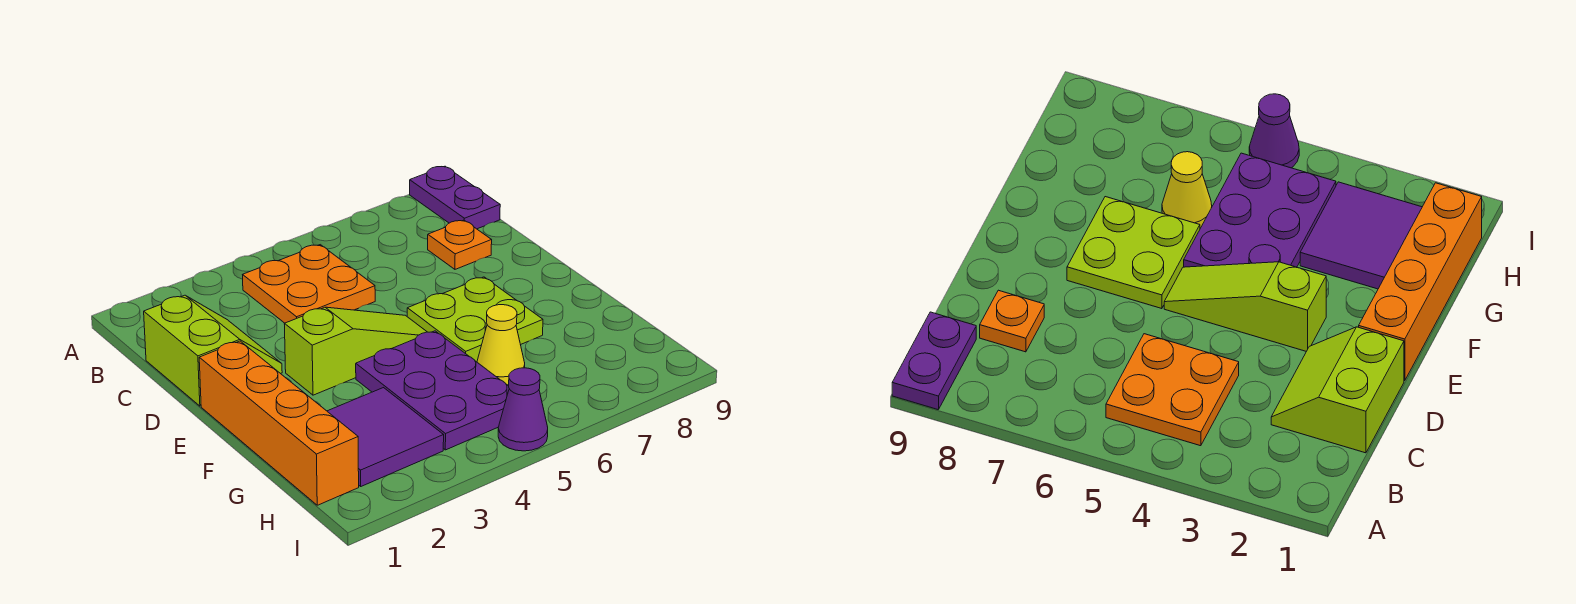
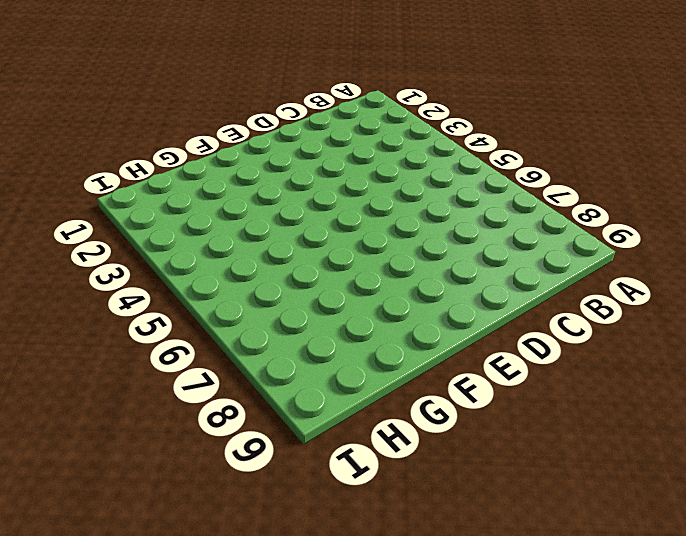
none -> purple plate A9:B9 level 1
none -> orange plate B4:C5 level 1

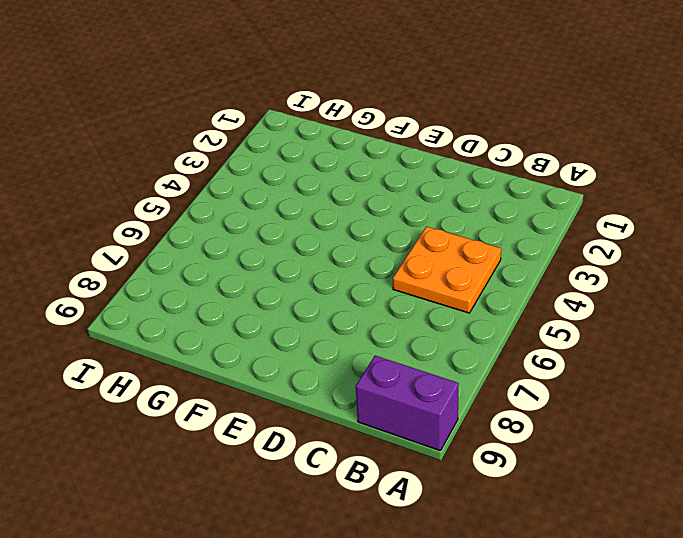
purple brick A9:B9 level 1 -> purple plate A9:B9 level 1
none -> lime slope C1:D2 level 1 top 1
none -> orange plate C8 level 1

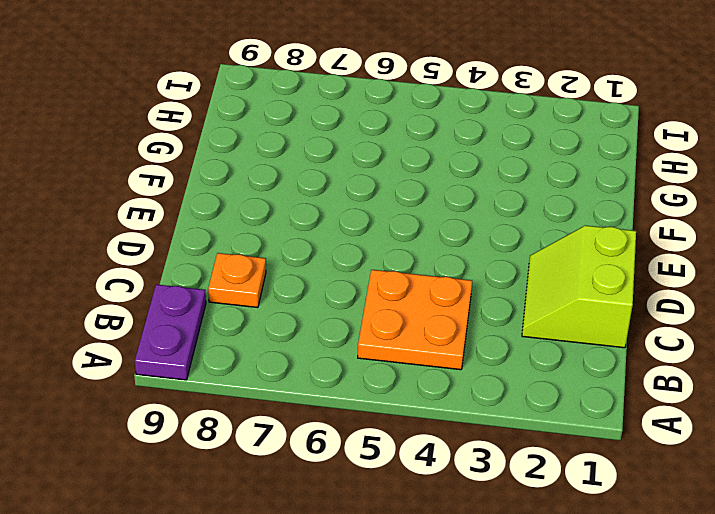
none -> orange brick E1:H1 level 1
none -> lime slope E3:E5 level 1 top 3

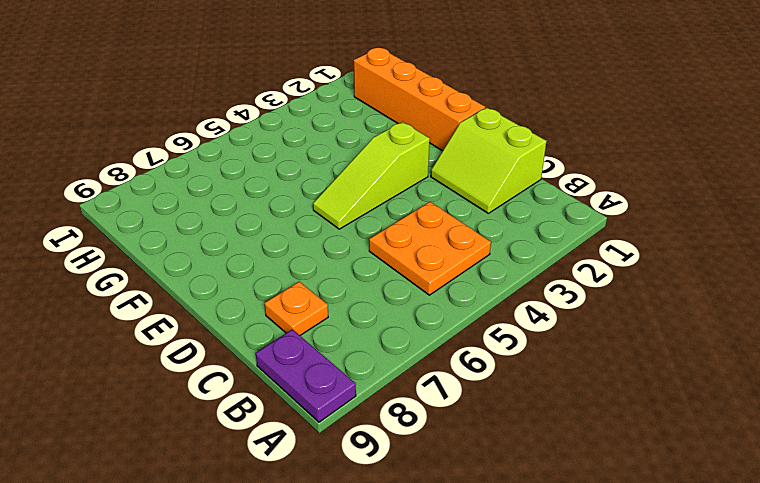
none -> lime plate E6:F7 level 1
none -> purple plate F4:H5 level 1

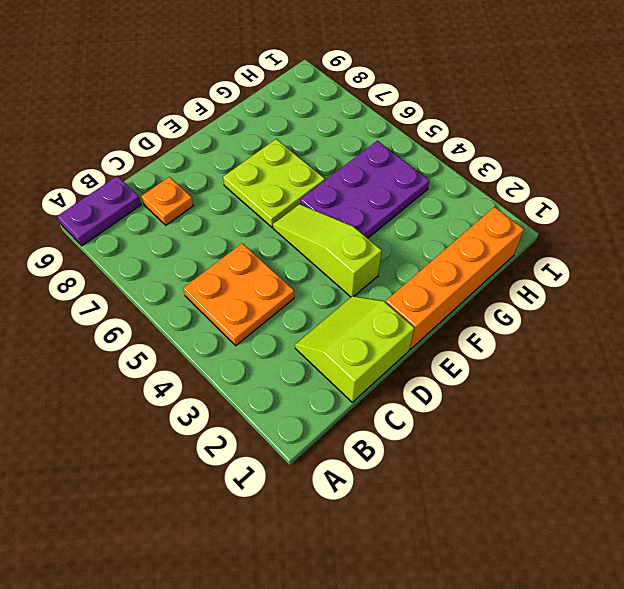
none -> purple tile G2:H3 level 1
none -> yellow cone G6 level 1

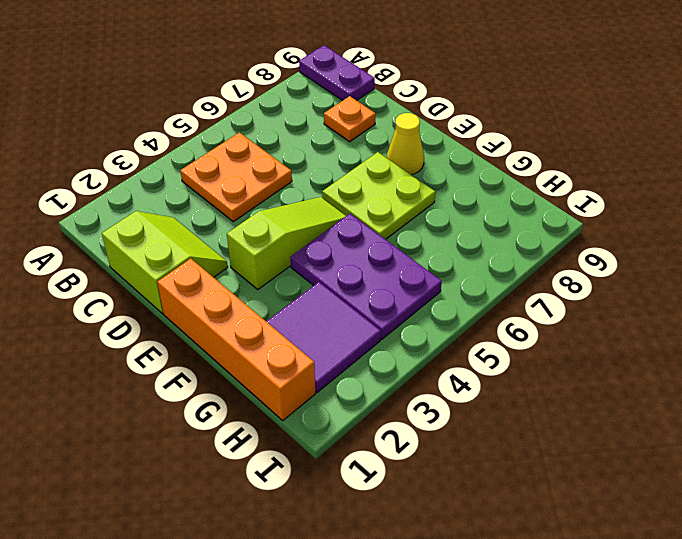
yellow cone E8 level 1 -> yellow cone G6 level 1
none -> purple cone I5 level 1

